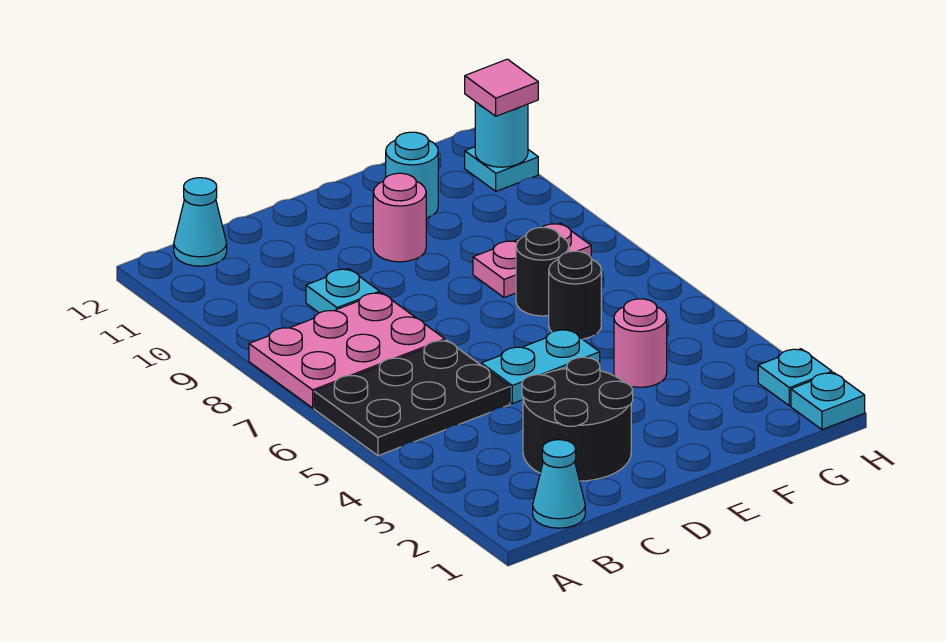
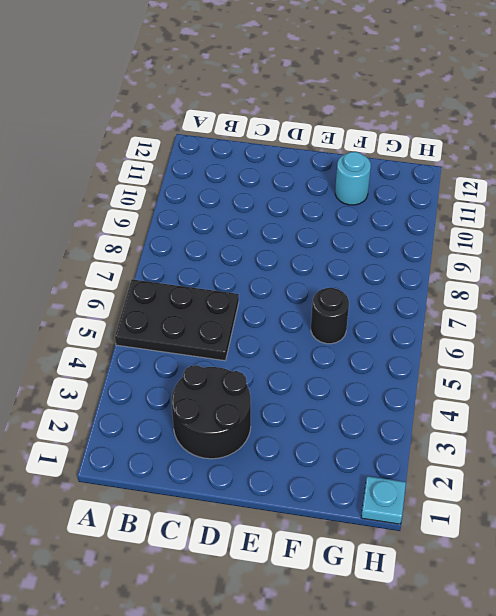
none -> pink plate A7:C8 level 1
none -> cyan cone B1 level 1
none -> cyan cone B12 level 1

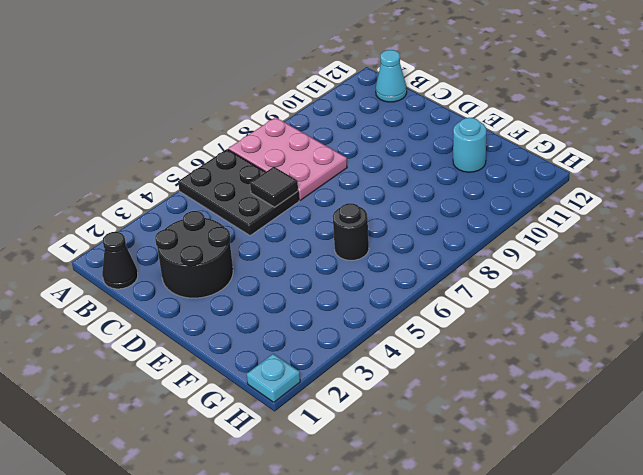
black cone B1 level 1 -> cyan cone B1 level 1
black tile C6 level 2 -> none
none -> cyan plate C9 level 1
none -> cyan plate D5:E5 level 1
none -> pink round brick E10 level 1

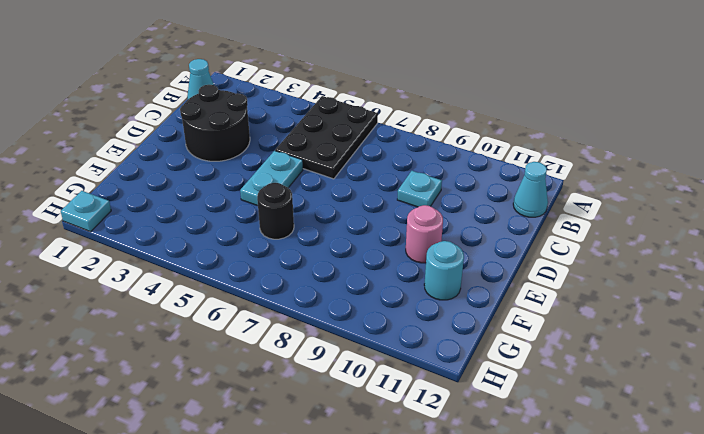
none -> pink plate A7:C8 level 1
none -> pink round brick F4 level 1
none -> black round brick F7 level 1

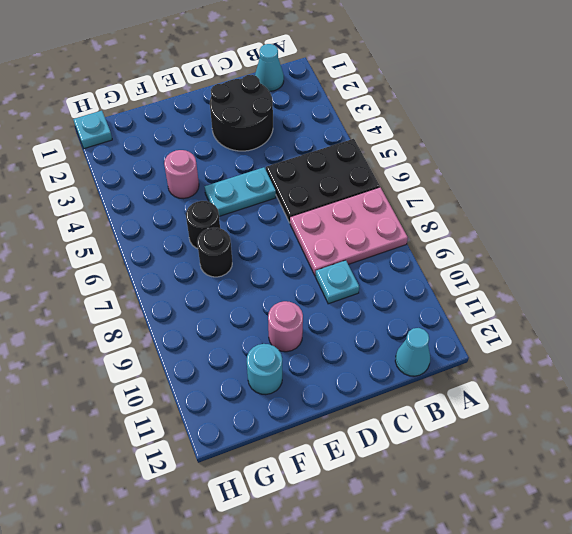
none -> pink plate F8:G8 level 1
none -> cyan plate H2 level 1
none -> cyan plate H11 level 1

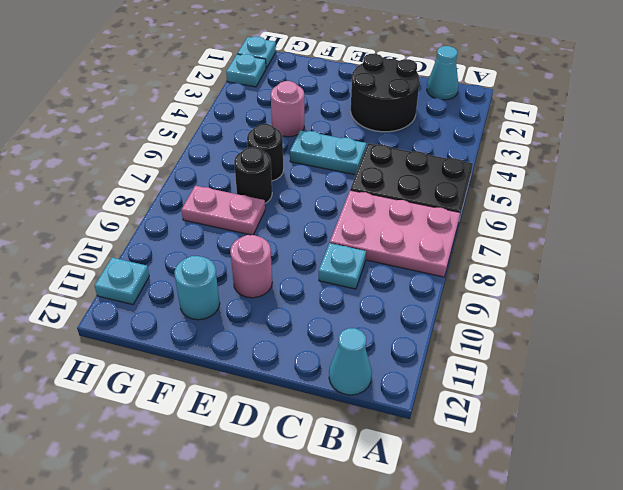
none -> cyan round brick H11 level 2
none -> pink tile H11 level 3

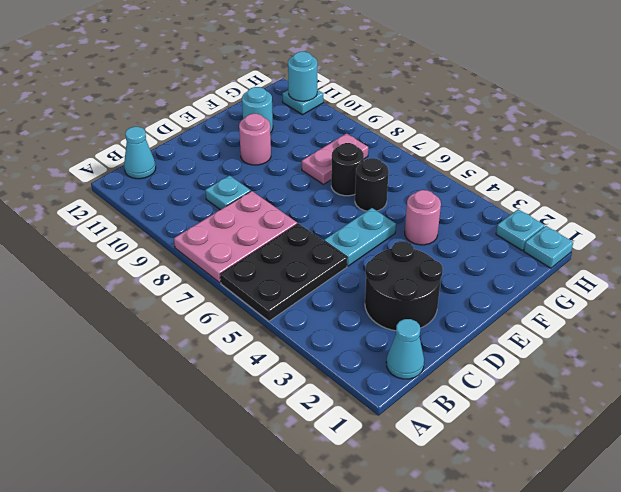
none -> pink tile H11 level 3

